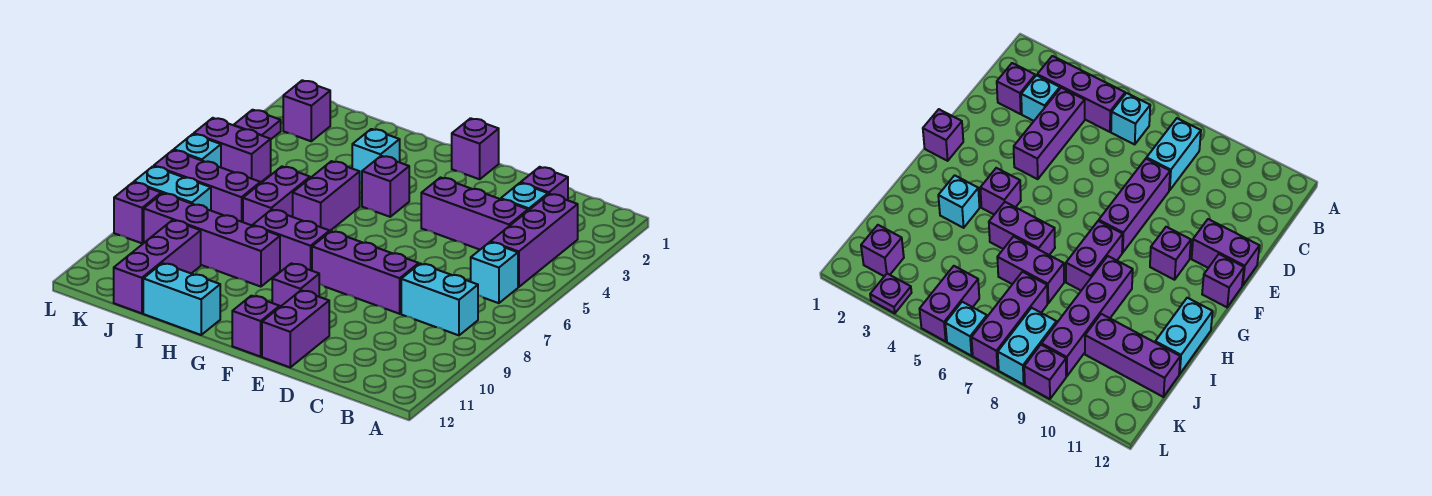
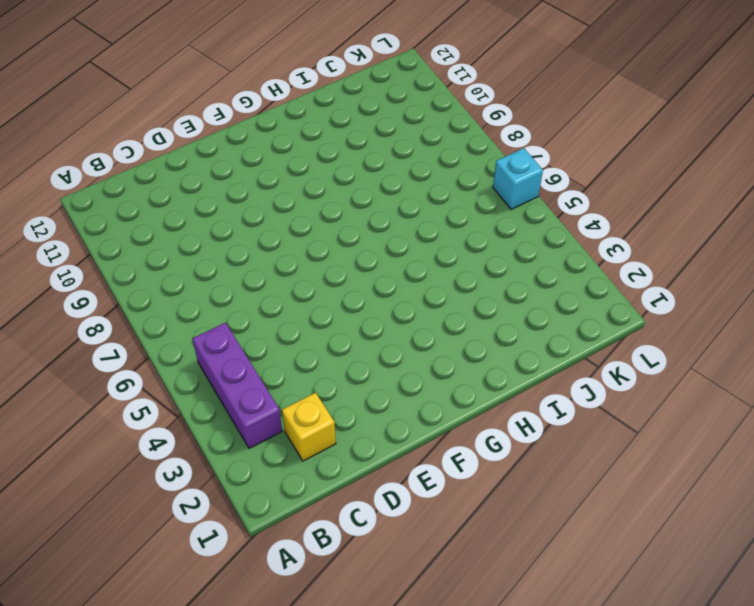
yellow brick C2 level 1 -> purple brick C2 level 1
none -> cyan brick B6 level 1
none -> cyan brick B8:C8 level 1
none -> cyan brick C3 level 1

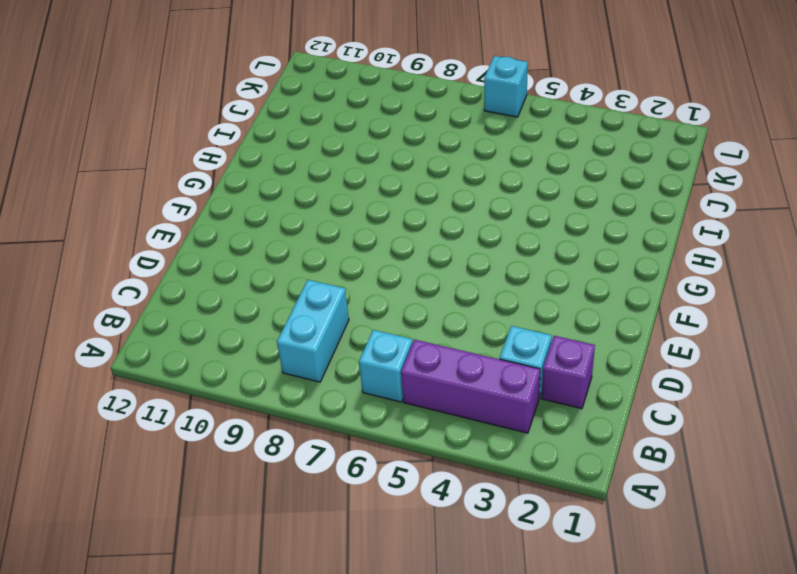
none -> purple brick C4:E4 level 1
none -> purple brick D8:F8 level 1
none -> purple brick E11:E12 level 1

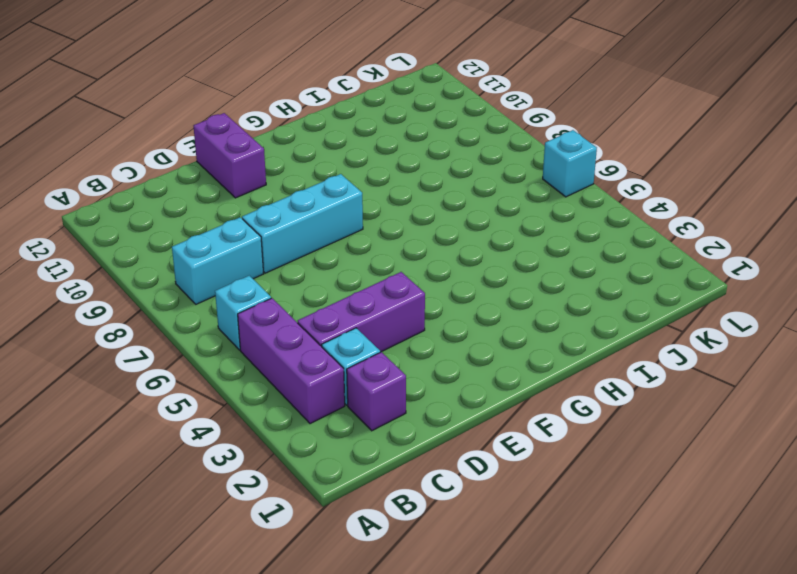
cyan brick D8:F8 level 1 -> purple brick D8:F8 level 1
none -> purple brick F1 level 1
none -> purple brick F10 level 1
none -> purple brick F12 level 1

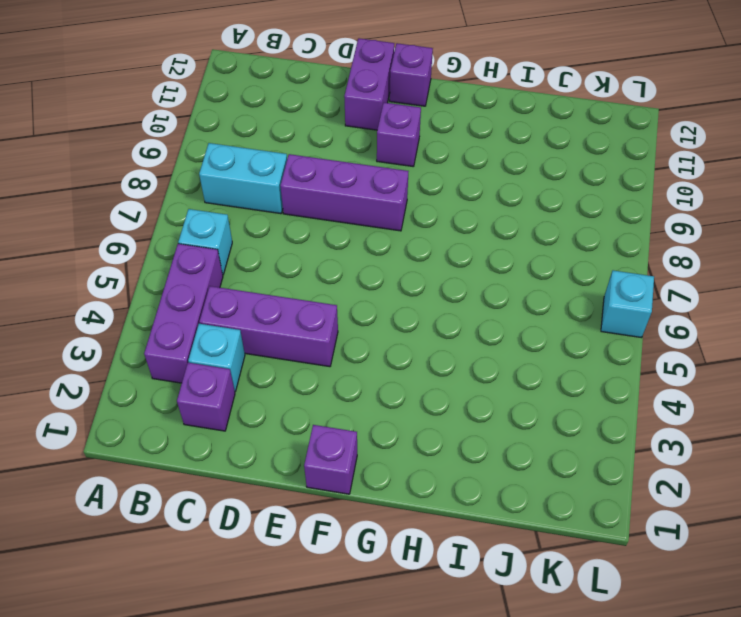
none -> purple brick G4 level 1
none -> purple brick G8:H8 level 1
none -> cyan brick H3 level 1

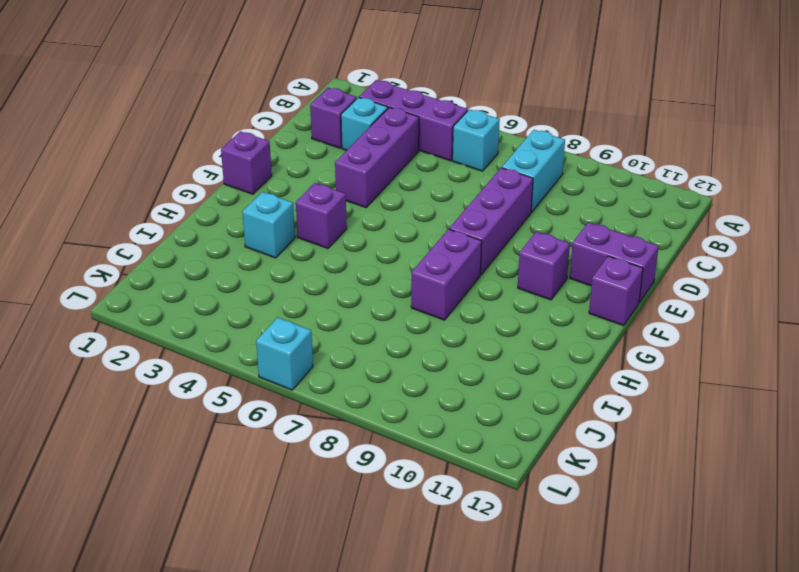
none -> purple brick H5:H6 level 1
none -> purple brick H9:K9 level 1
none -> cyan brick H12:I12 level 1

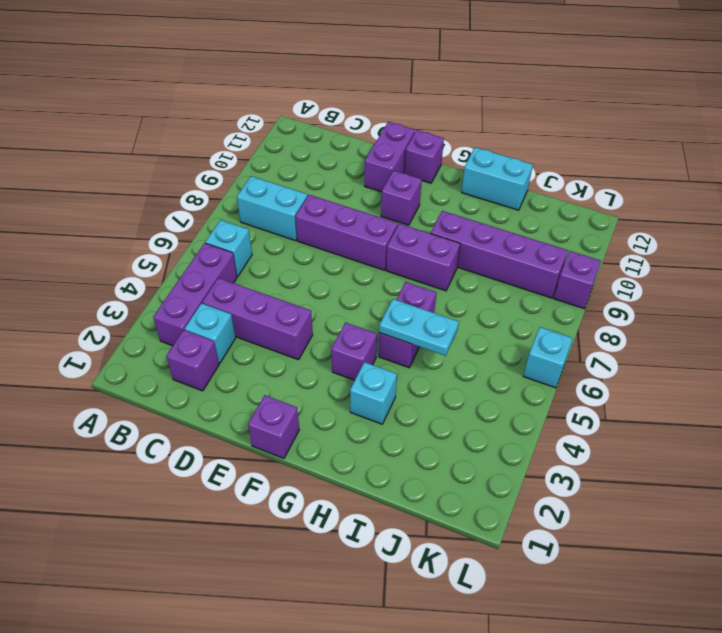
cyan plate H5:I5 level 2 -> none
none -> purple brick I6:I7 level 1
none -> purple brick J7:L7 level 1
none -> purple brick J10:J12 level 1

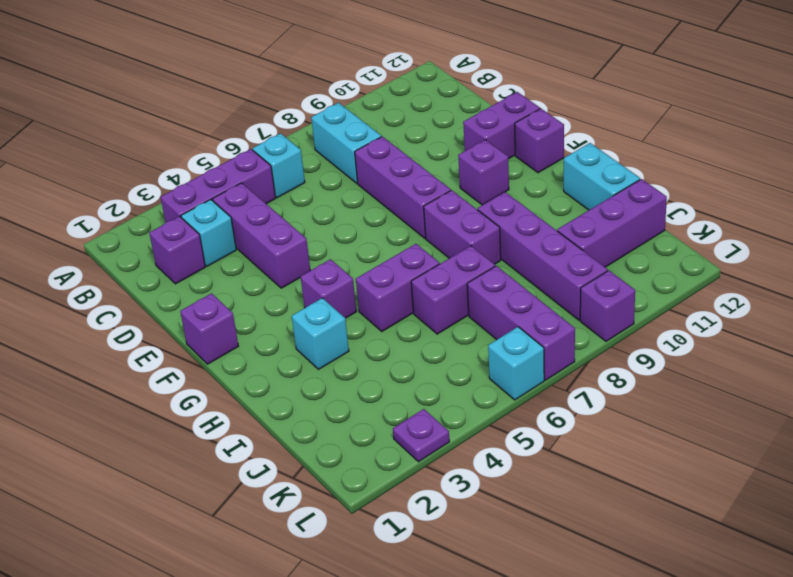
none -> purple brick K2 level 1
none -> purple brick K5:L5 level 1
none -> cyan brick K8:L8 level 1

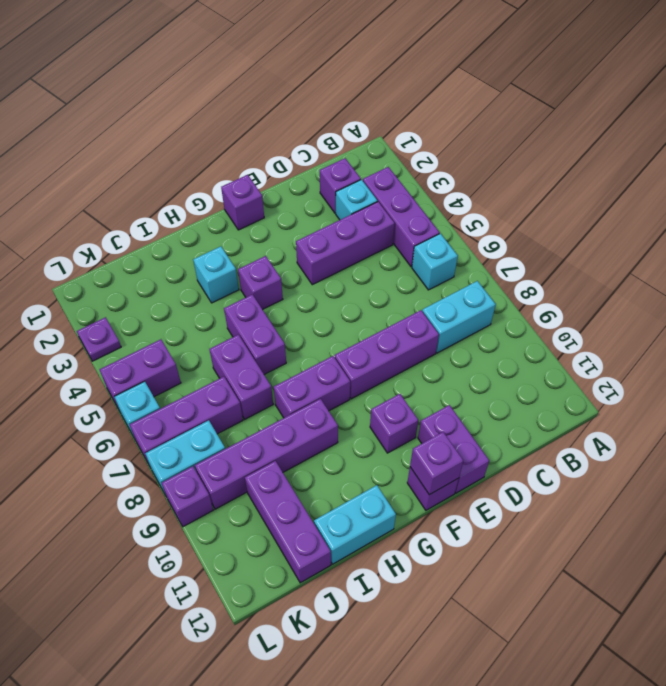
purple brick F12 level 2 -> purple brick K2 level 1

